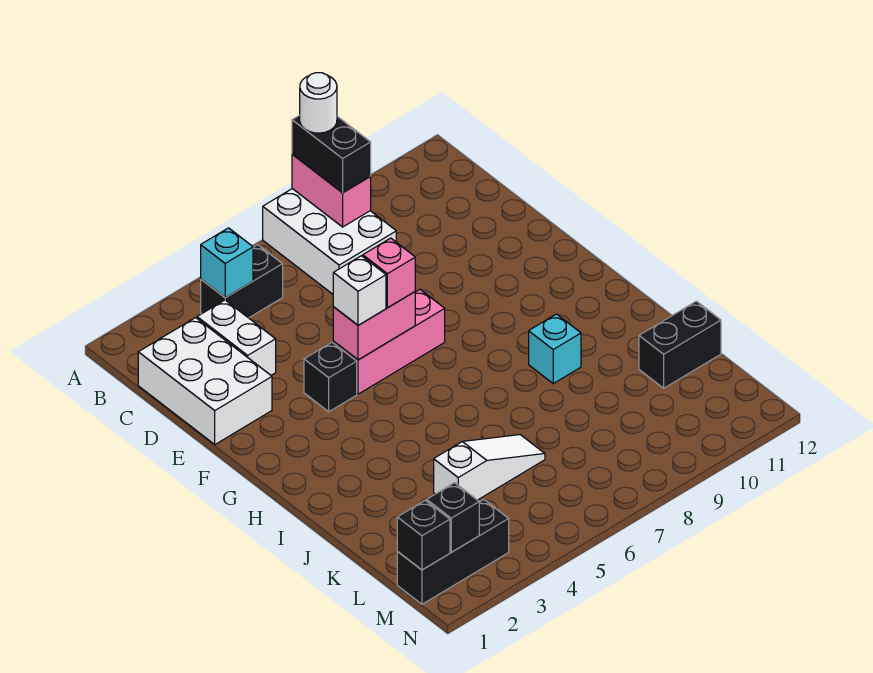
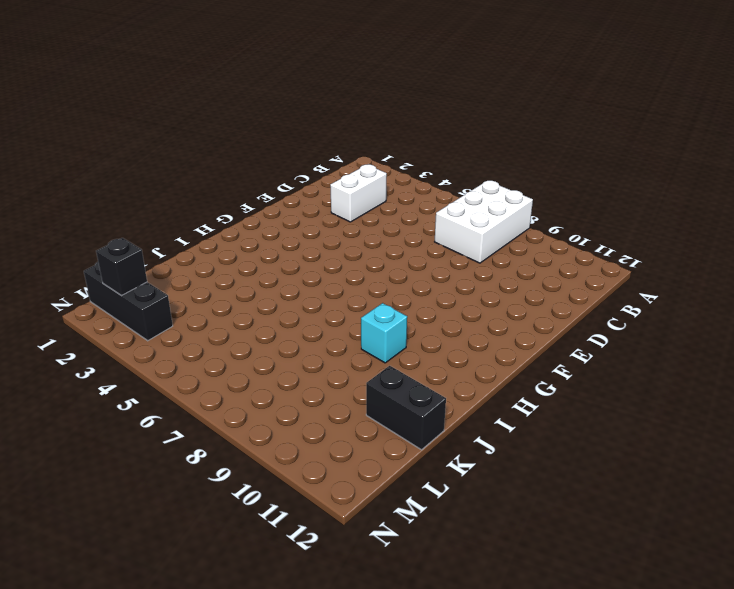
none -> black brick B4:B5 level 1
none -> white brick C1:E2 level 1
none -> black brick F4 level 1

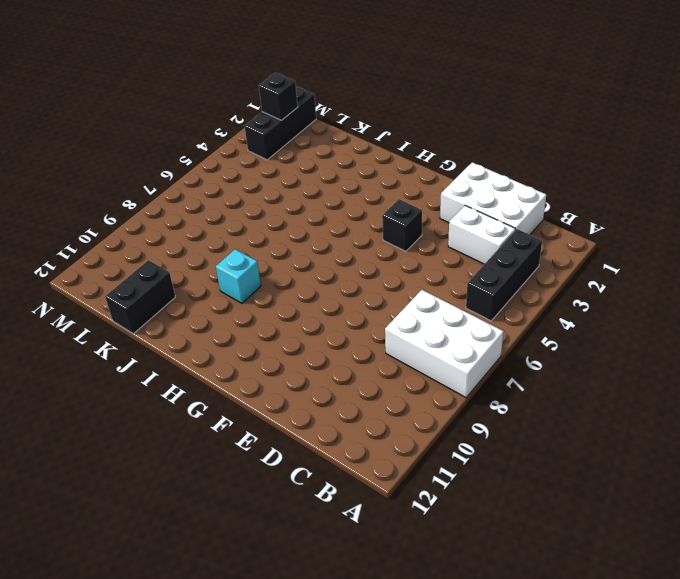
black brick B3:B5 level 1 -> black brick B4:B5 level 1
none -> pink brick F5:F7 level 1
none -> white slope K4:K6 level 1 top 4
none -> pink brick A8:B8 level 2

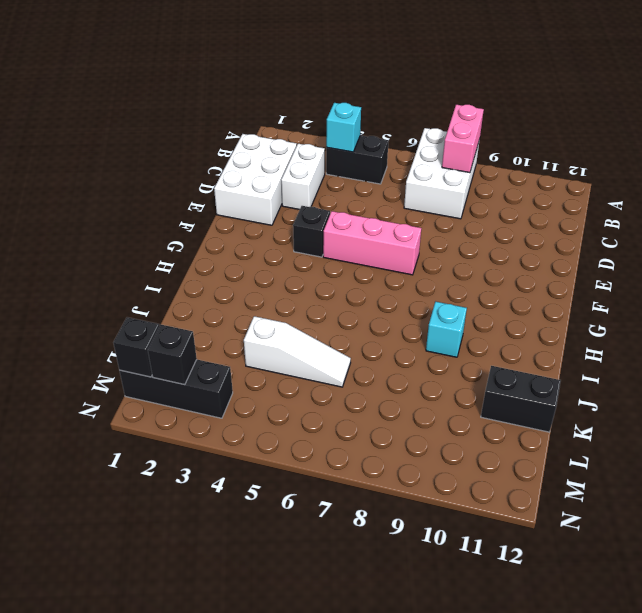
none -> pink brick F5:F6 level 2
none -> black brick A8:B8 level 3
none -> white brick F5 level 3

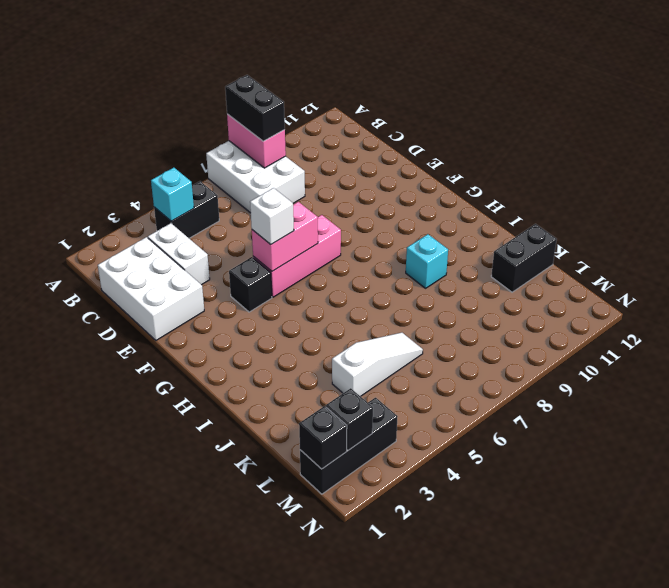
none -> pink brick F6 level 3
none -> white round brick A8 level 4

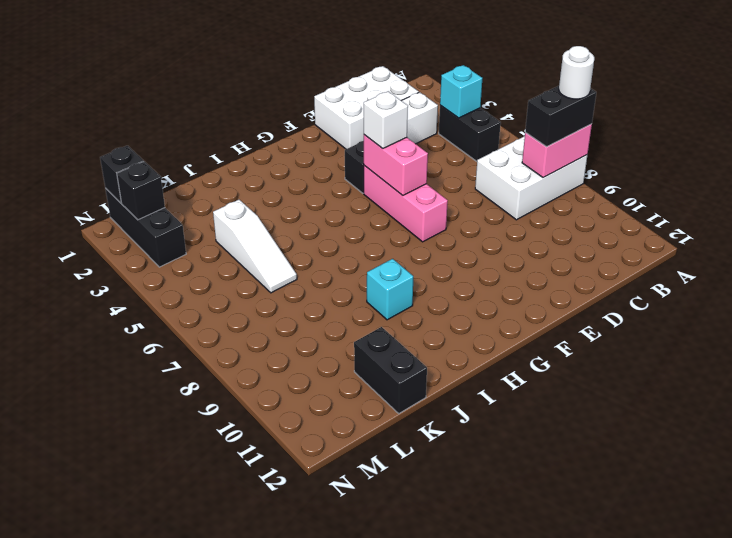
none -> pink brick F6 level 3

